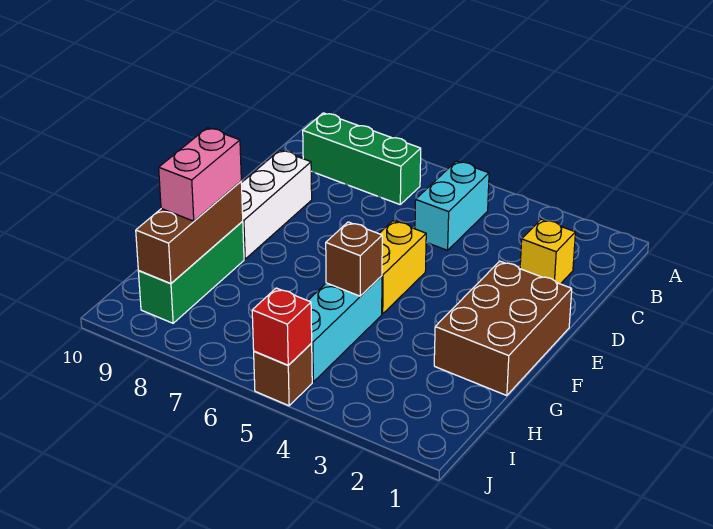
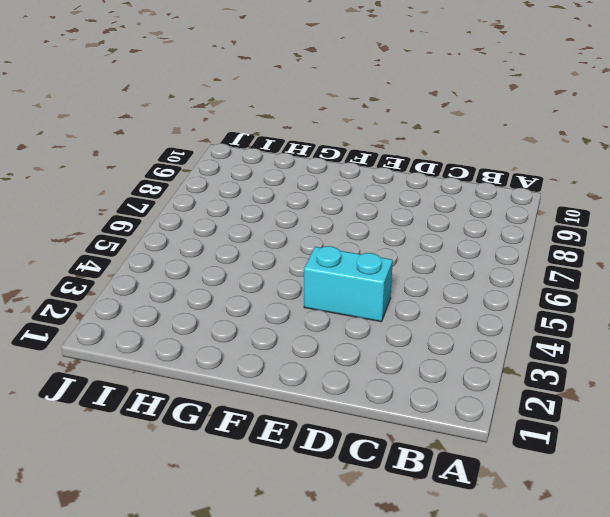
cyan brick D4:E4 level 1 -> cyan brick B5:C5 level 1
none -> green brick B7:B9 level 1
none -> yellow brick C2 level 1
none -> white brick D9:F9 level 1

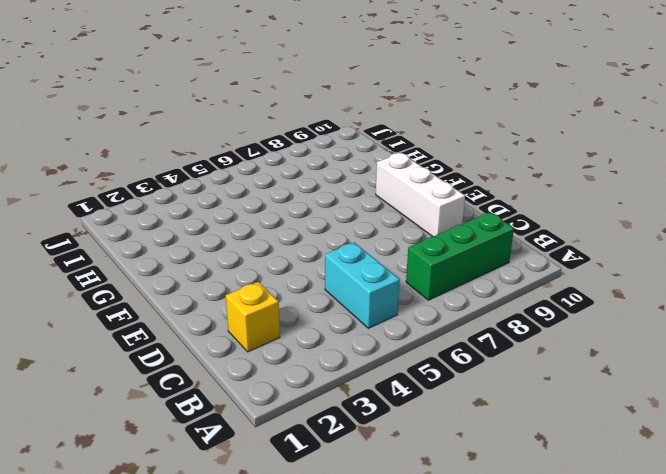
none -> brown brick E1:G2 level 1
none -> yellow brick E5:F5 level 1
none -> cyan brick G5:I5 level 1

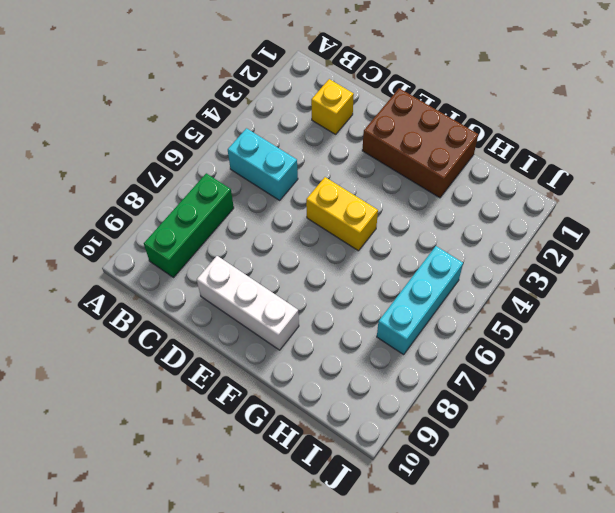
cyan brick I5:I7 level 1 -> cyan brick G5:I5 level 1
none -> green brick G9:I9 level 1
none -> brown brick J5 level 1
none -> brown brick G5 level 2

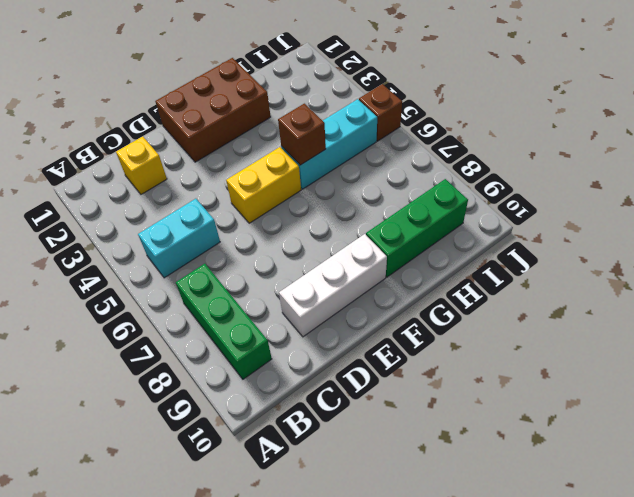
none -> brown brick G9:I9 level 2
none -> red brick J5 level 2
none -> pink brick G9:H9 level 3

